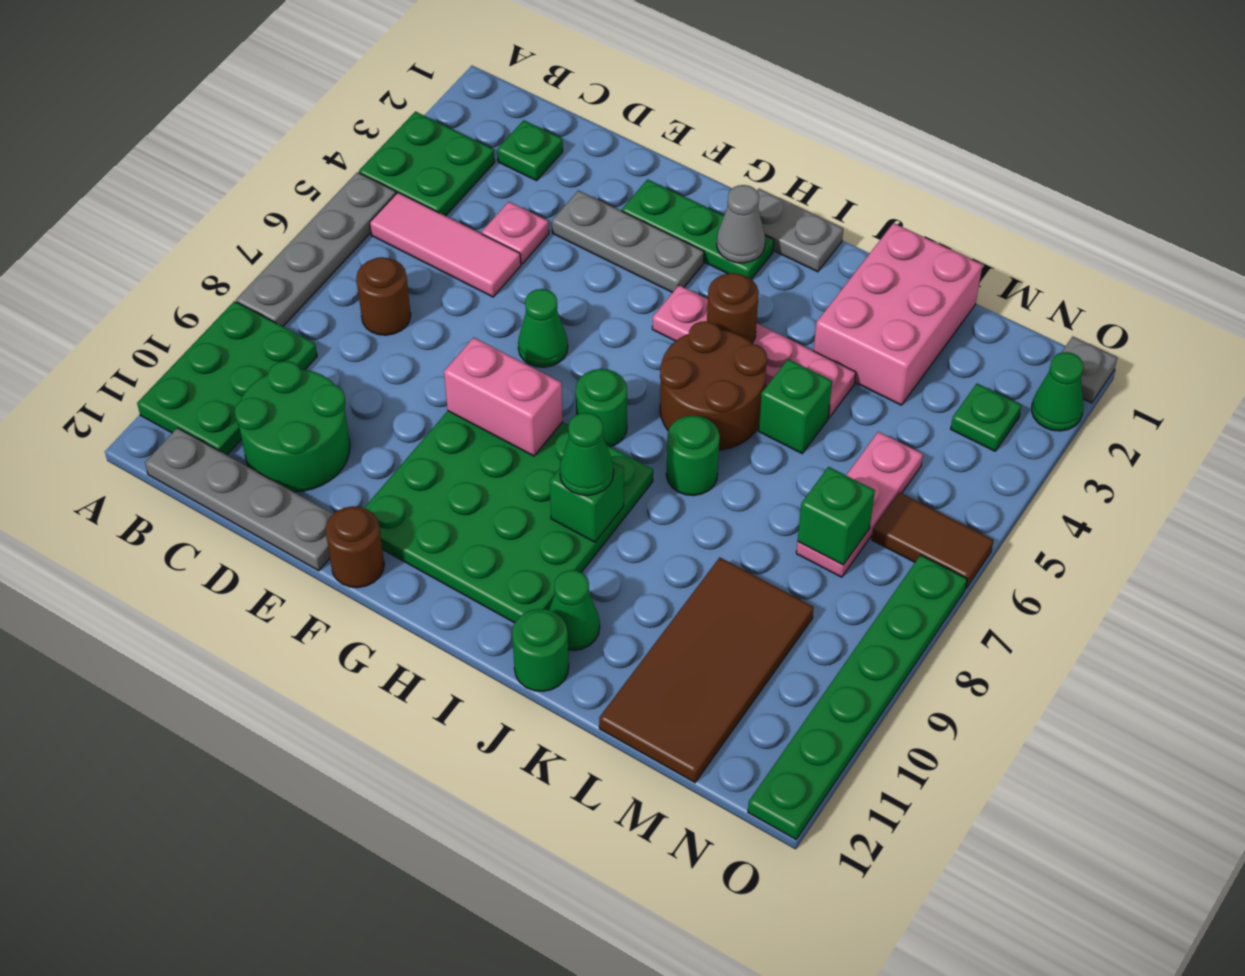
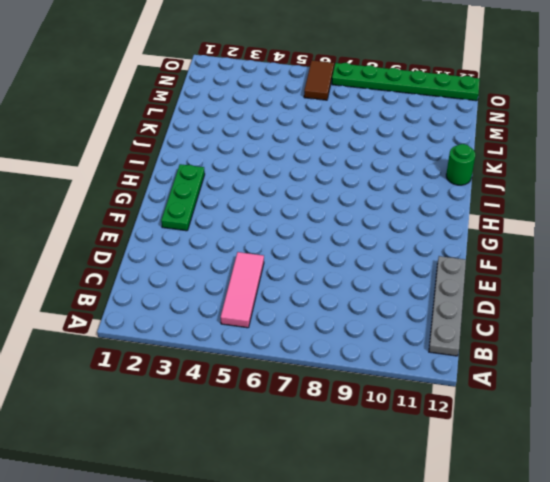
none -> green plate A3:B4 level 1
none -> grey plate A5:A8 level 1
none -> green plate A9:B11 level 1
none -> green plate C2 level 1

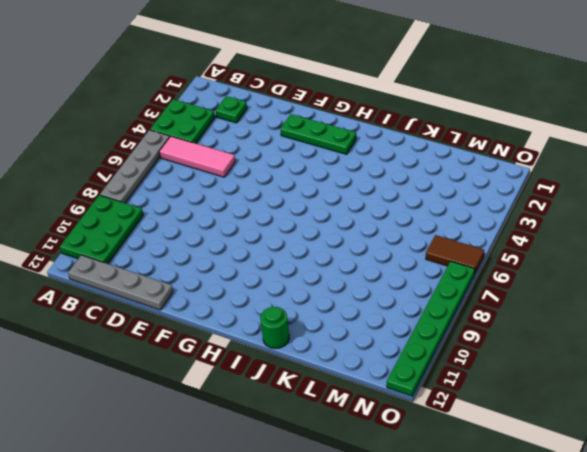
none -> brown round brick C7 level 1
none -> green round brick C10:D11 level 1
none -> pink plate D4 level 1
none -> grey plate E3:G3 level 1

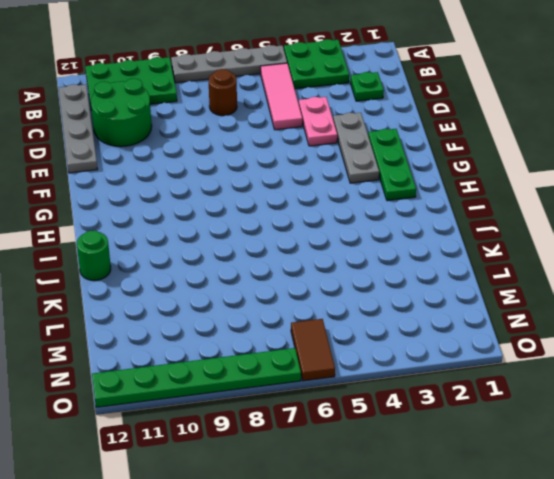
pink plate D4:E4 level 1 -> pink plate D4 level 1
none -> green cone F6 level 1
none -> green plate F8:I11 level 1
none -> brown round brick F12 level 1
none -> grey plate H1:I1 level 1

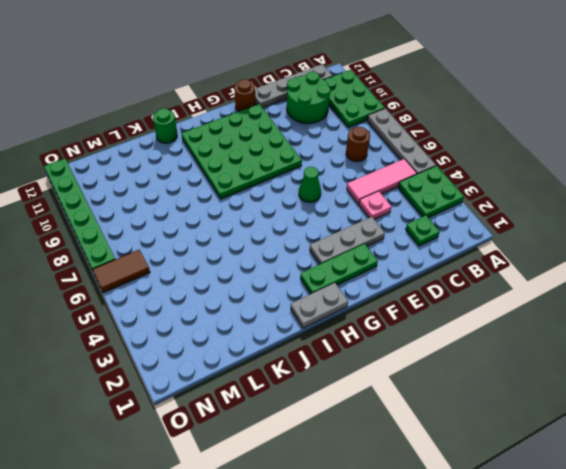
none -> pink plate H4:K4 level 1
none -> green round brick H7 level 1
none -> brown round brick I5:J6 level 1
none -> green round brick J7 level 1

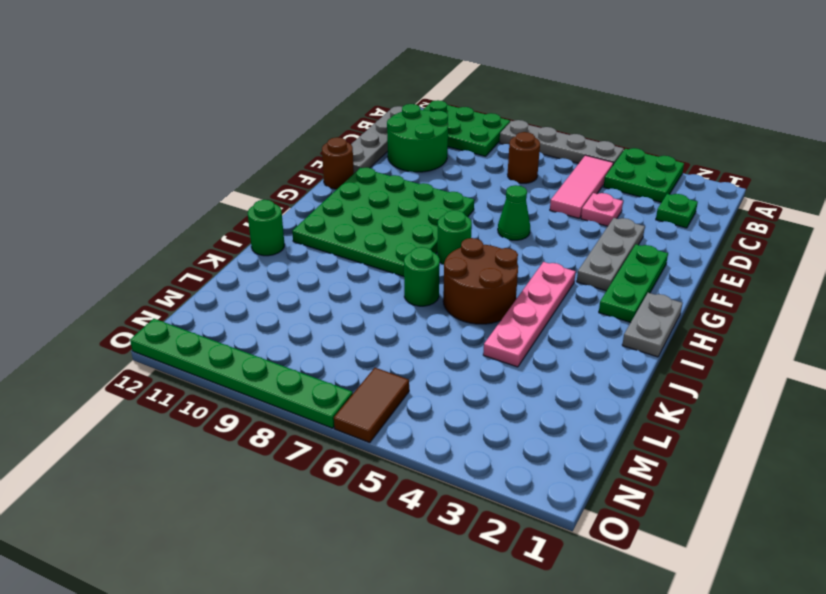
none -> green cone J11 level 1
none -> pink brick K1:L3 level 1
none -> green brick K5 level 1
none -> brown tile L9:M12 level 1

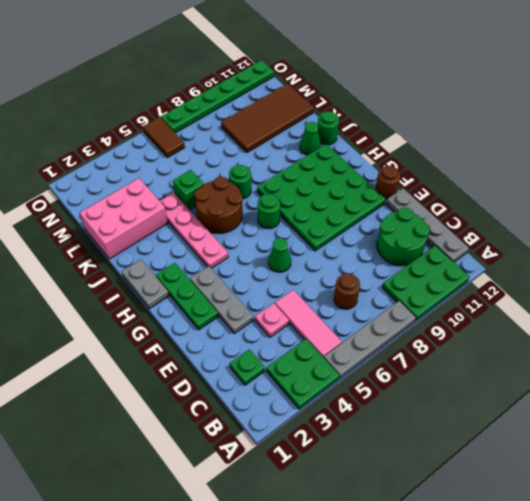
none -> pink plate M5:M7 level 1
none -> green plate N3 level 1
none -> grey plate O1 level 1
none -> green cone O2 level 1

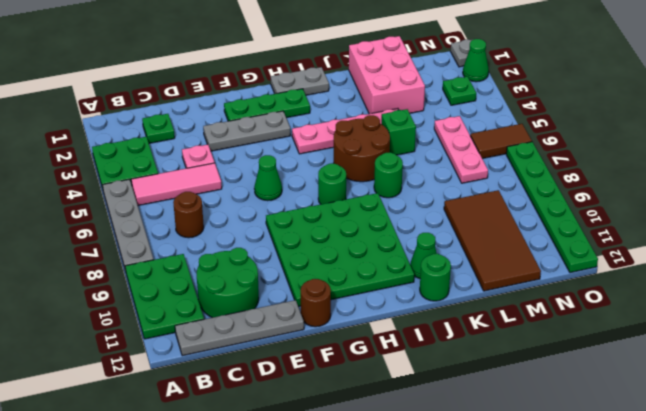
none -> pink brick F8:G8 level 2
none -> grey cone H2 level 2
none -> brown round brick I4 level 2
none -> green brick I9 level 2

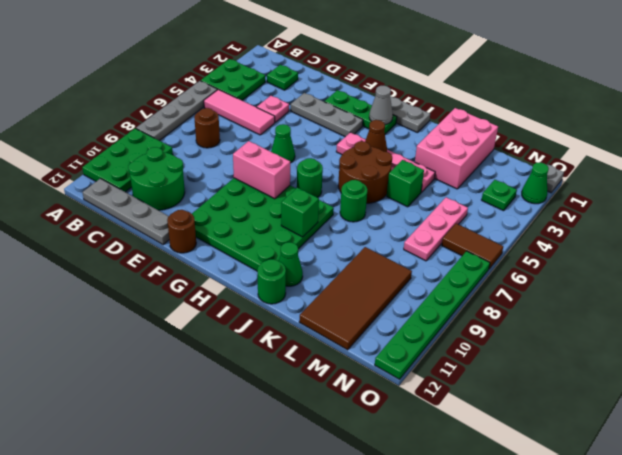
brown cone I4 level 2 -> brown round brick I4 level 2
none -> green brick M7 level 2
none -> green cone I9 level 3

